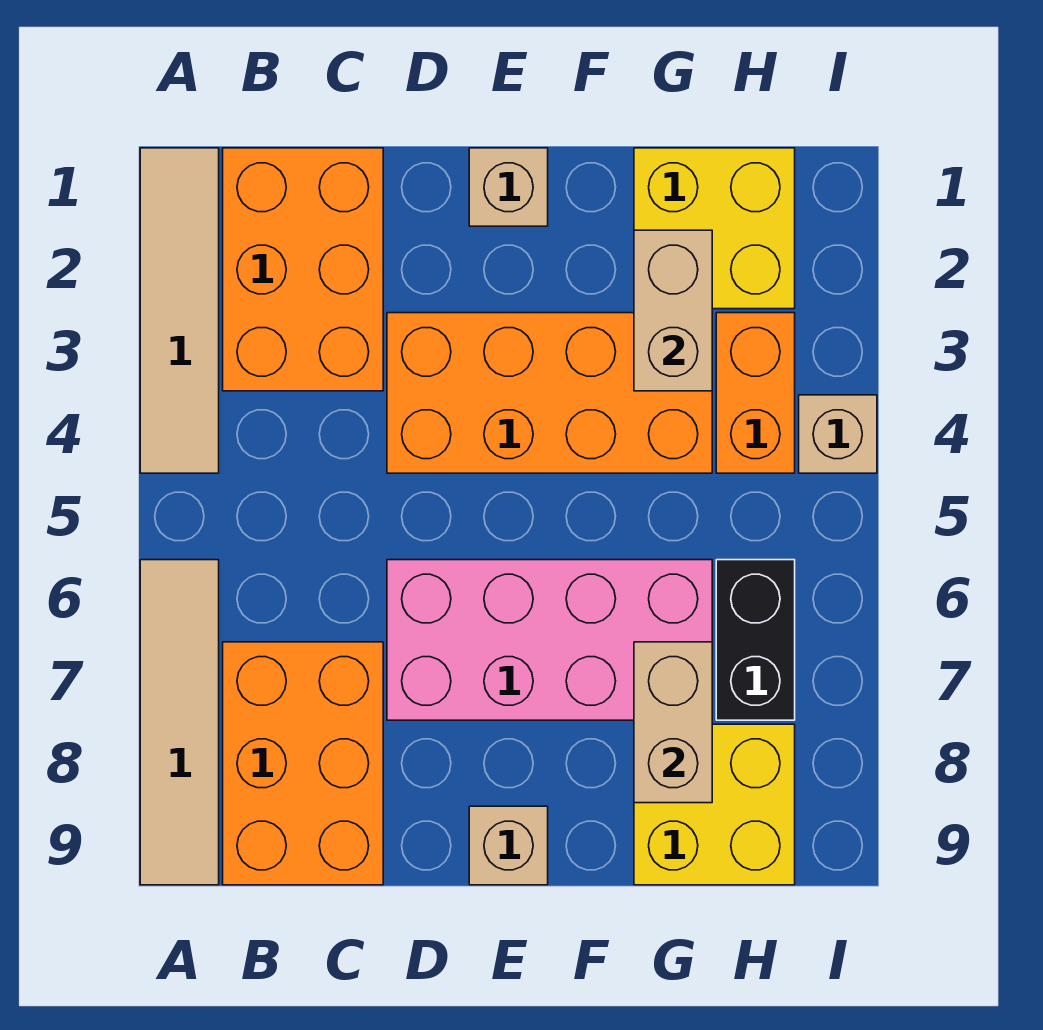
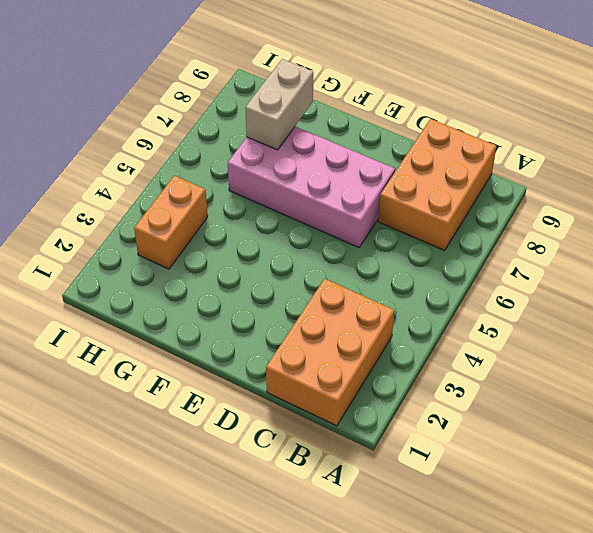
none -> tan tile A1:A4 level 1
none -> tan tile A6:A9 level 1
none -> orange brick D3:G4 level 1

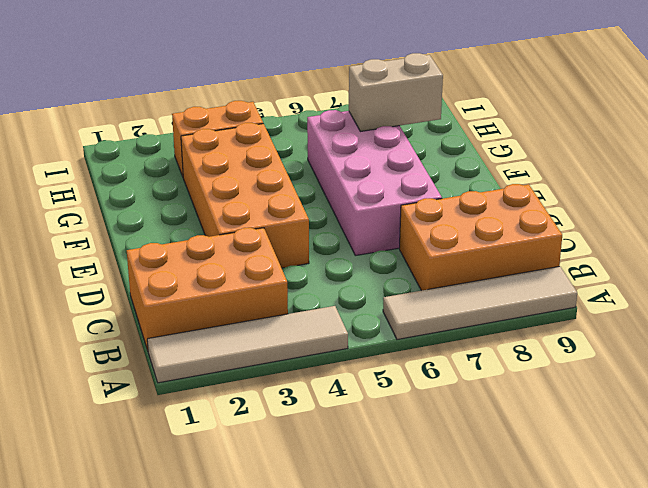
none -> tan brick E1 level 1
none -> tan brick E9 level 1
none -> yellow brick G1:H2 level 1

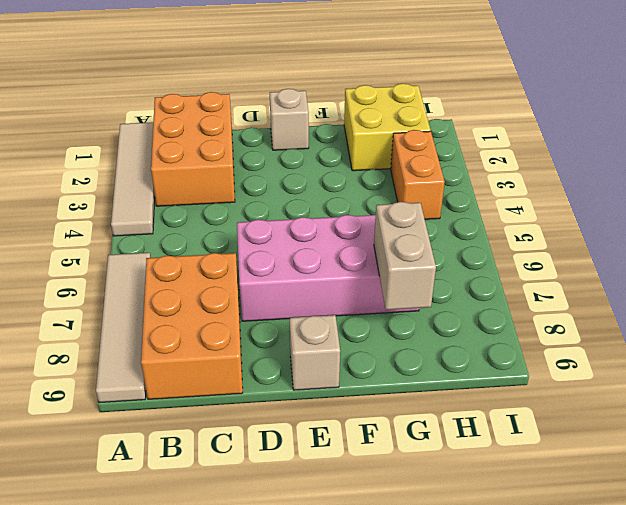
none -> orange brick D3:G4 level 1
none -> yellow brick G8:H9 level 1
none -> black brick H6:H7 level 1

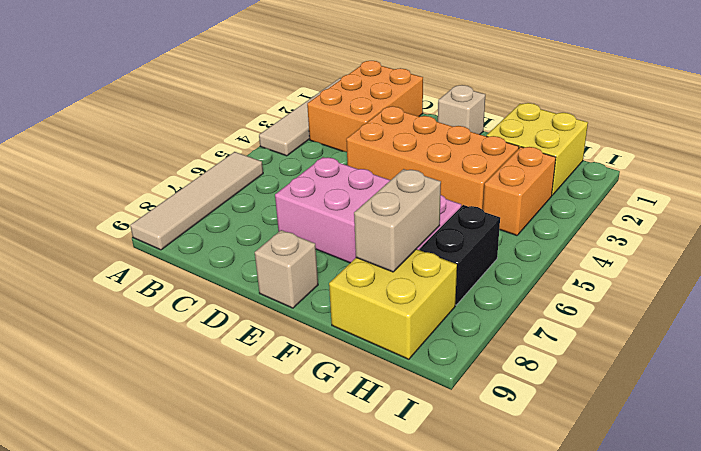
none -> orange brick B7:C9 level 1
none -> tan brick I4 level 1
none -> tan brick G2:G3 level 2

